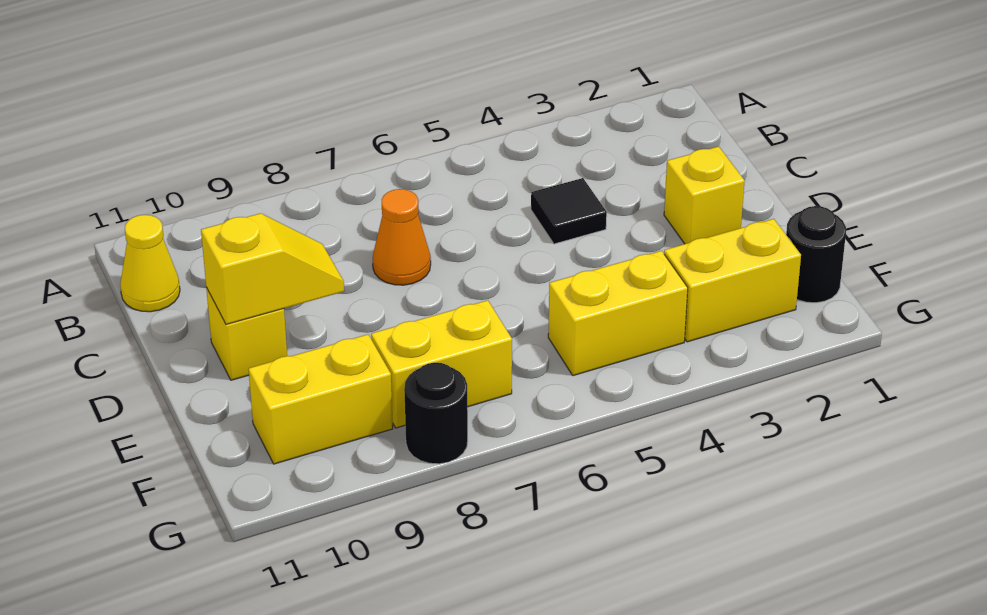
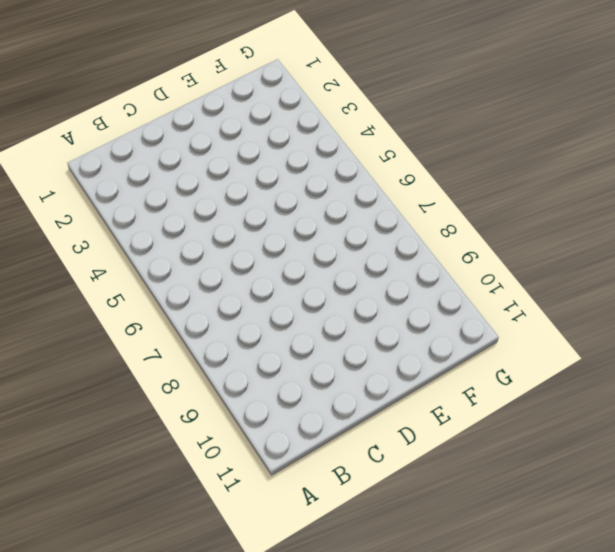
none -> yellow cone B11 level 1
none -> black tile C4 level 1
none -> orange cone C7 level 1

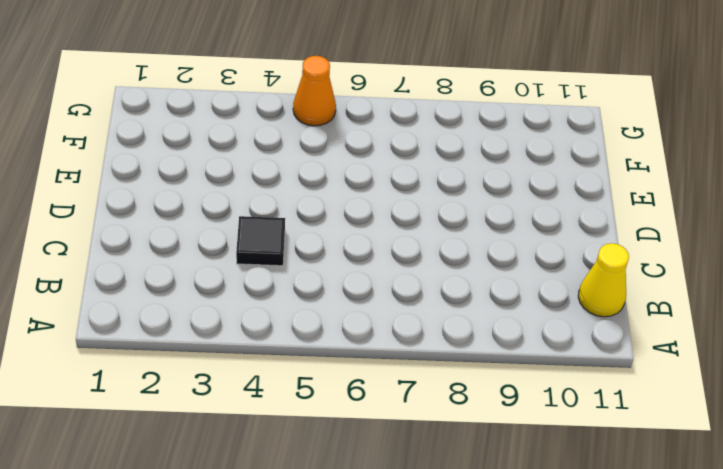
orange cone G5 level 1 -> orange cone C7 level 1
none -> yellow brick D2 level 1
none -> yellow brick D10 level 1
none -> black round brick F1 level 1

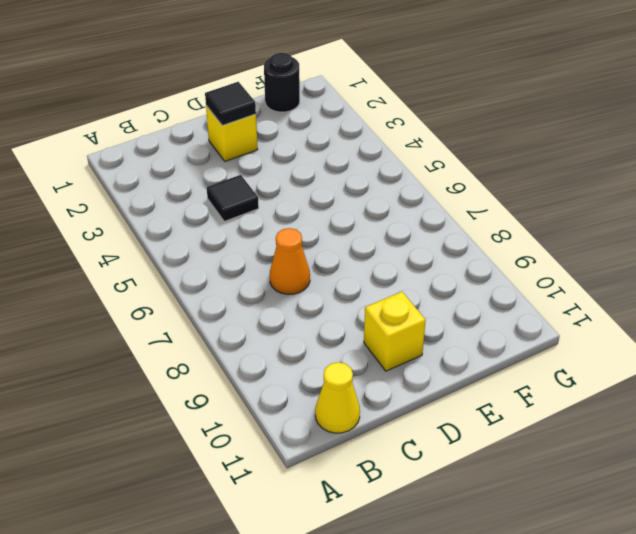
black tile D2 level 2 -> none
none -> yellow brick F2:F3 level 1
none -> yellow brick F4:F5 level 1
none -> yellow brick F7:F8 level 1

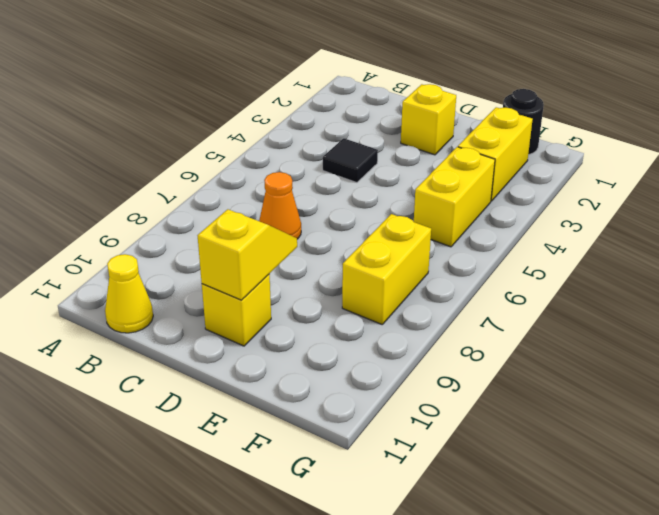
none -> yellow brick F9:F10 level 1
none -> black round brick G8 level 1

